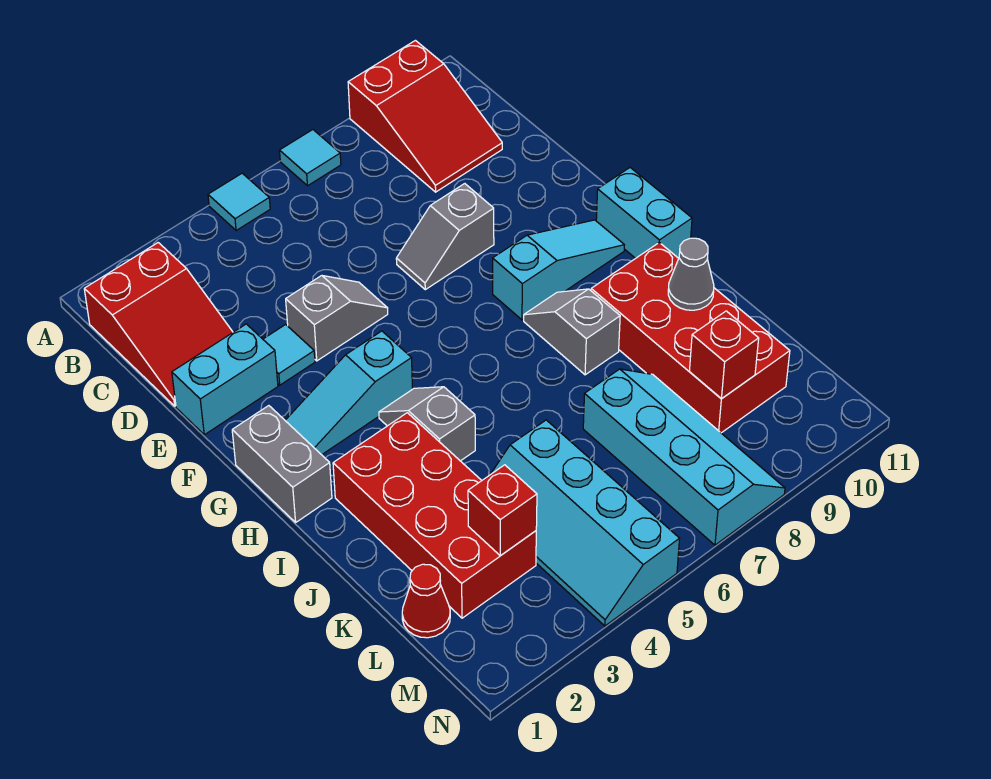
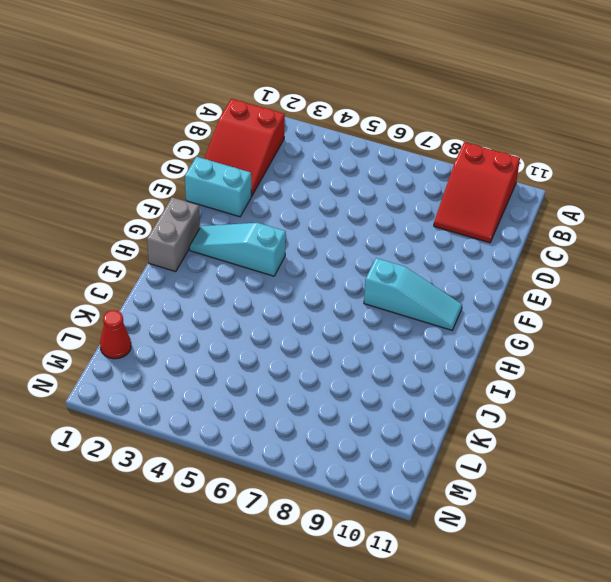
none -> cyan tile A5 level 1
none -> cyan tile A7 level 1
none -> cyan tile E3 level 1

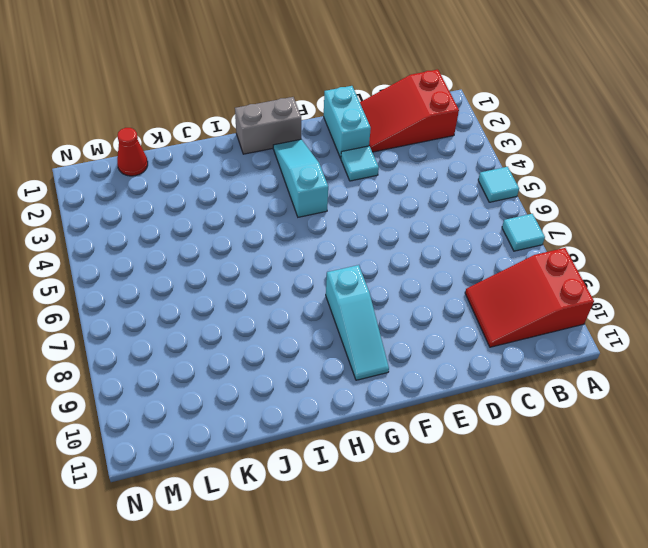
none -> grey slope E4:E5 level 1 top 4
none -> grey slope E7:E8 level 1 top 8
none -> cyan brick G11:H11 level 1

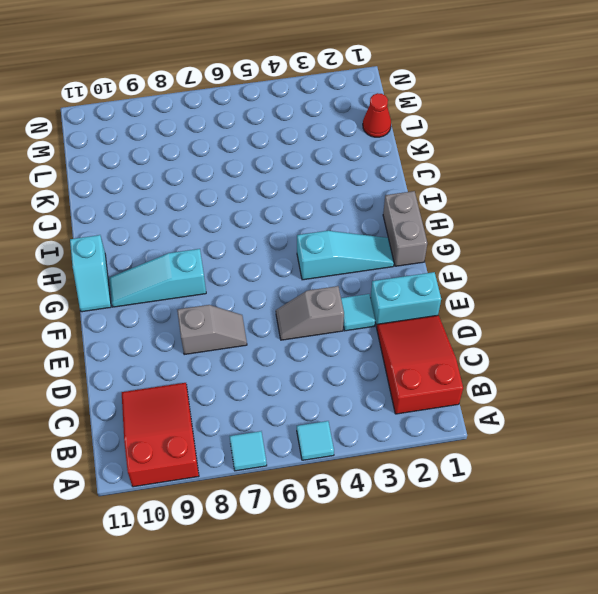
cyan slope G11:H11 level 1 top H -> cyan brick G11:H11 level 1
none -> grey slope H4:I4 level 1 top I
none -> grey slope H8:I8 level 1 top I
none -> red brick I2:L3 level 1

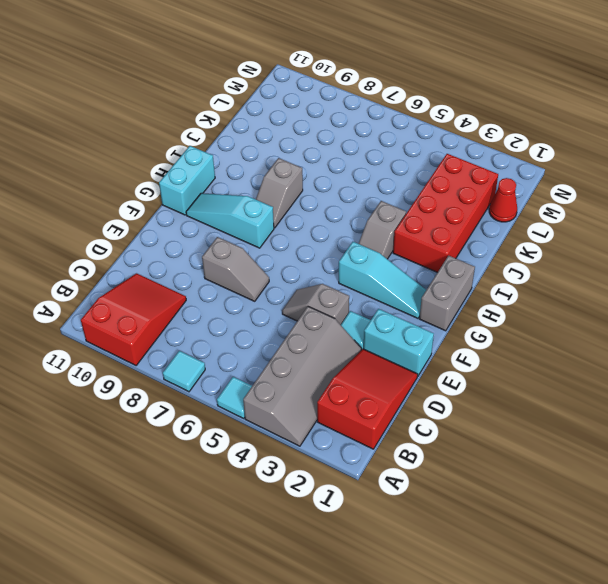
grey slope A3:D4 level 1 top 4 -> none
none -> red brick I9:L10 level 1
none -> cyan slope K4:N5 level 1 top 5
none -> cyan slope K7:N8 level 1 top 7

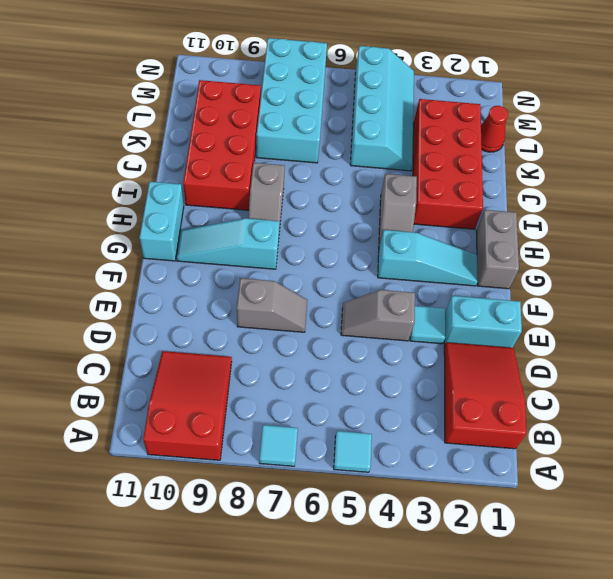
cyan brick K7:N8 level 1 -> cyan slope K7:N8 level 1 top 7
none -> grey cone J10 level 2
none -> red brick L3 level 2
none -> red brick L9 level 2

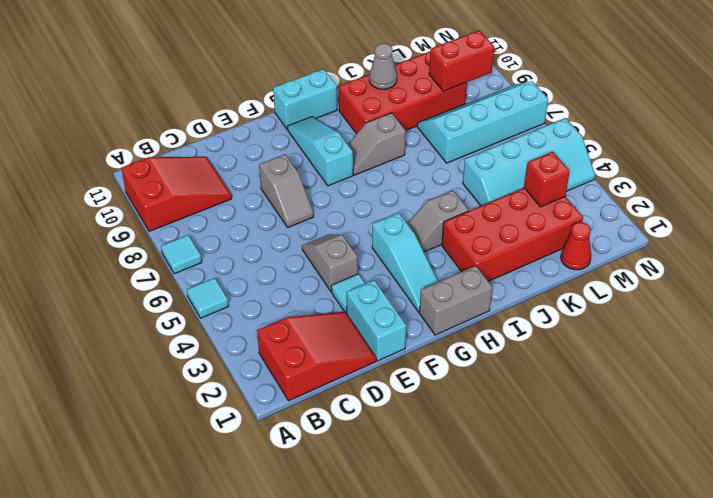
red brick L9:M9 level 2 -> red brick L9 level 2

